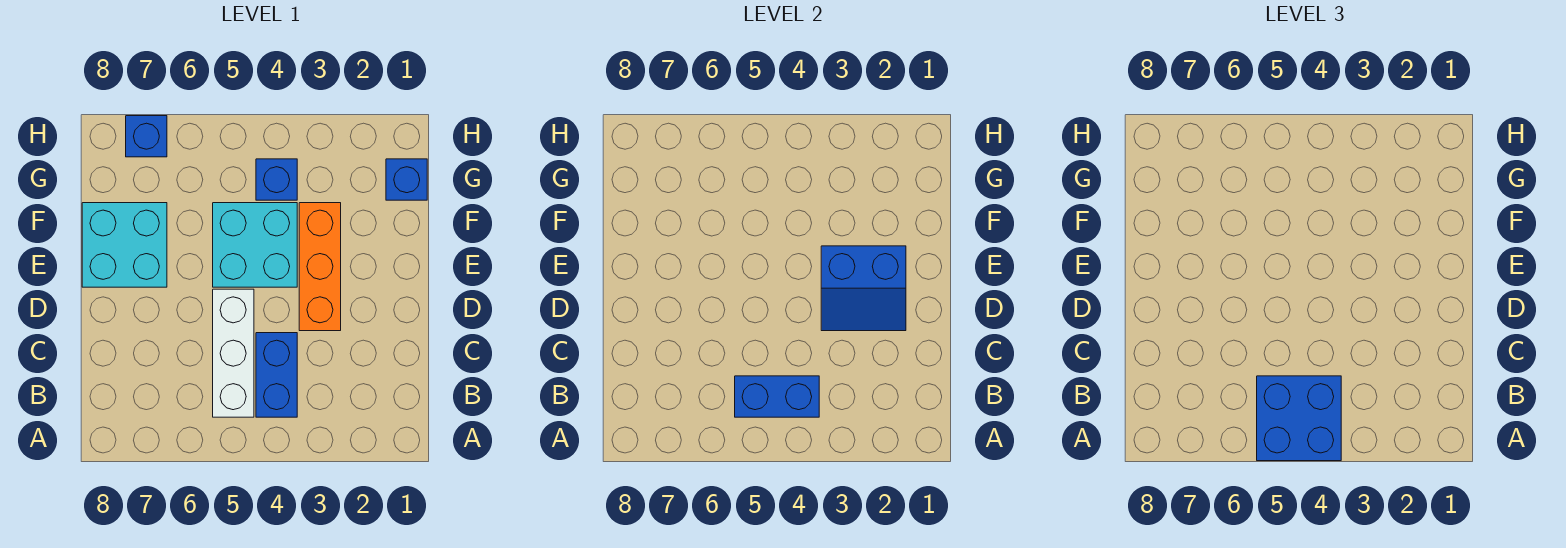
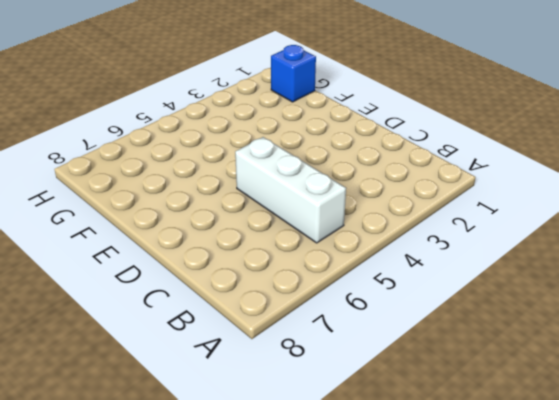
none -> blue brick B4:C4 level 1
none -> orange brick D3:F3 level 1

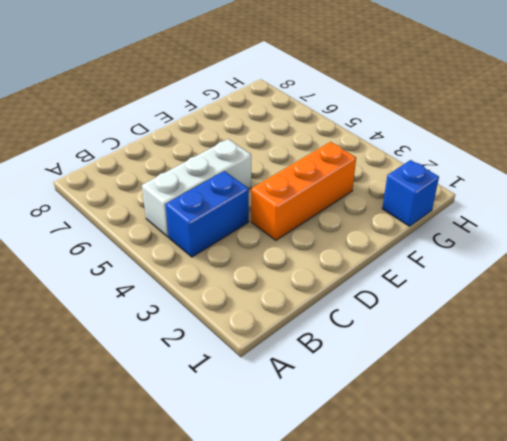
none -> cyan brick E4:F5 level 1
none -> cyan brick E7:F8 level 1

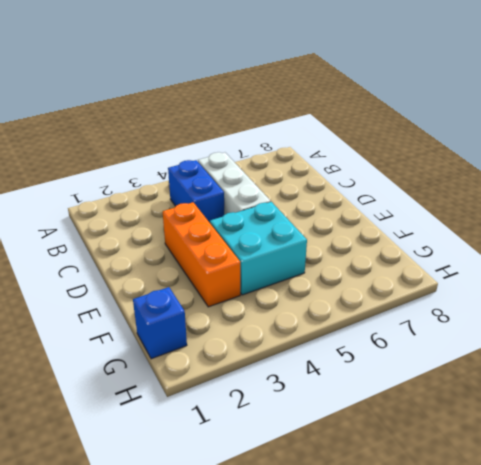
none -> cyan brick E7:F8 level 1
none -> blue brick G4 level 1

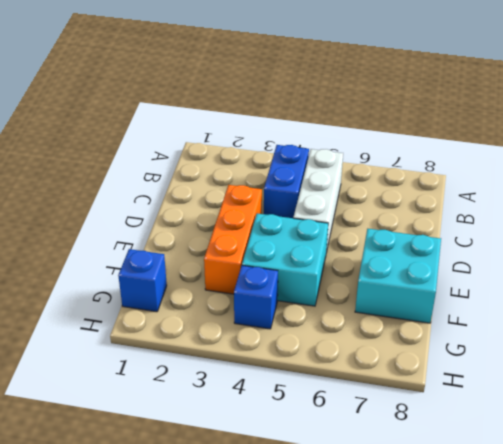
none -> blue brick H7 level 1
none -> blue brick B4:B5 level 2

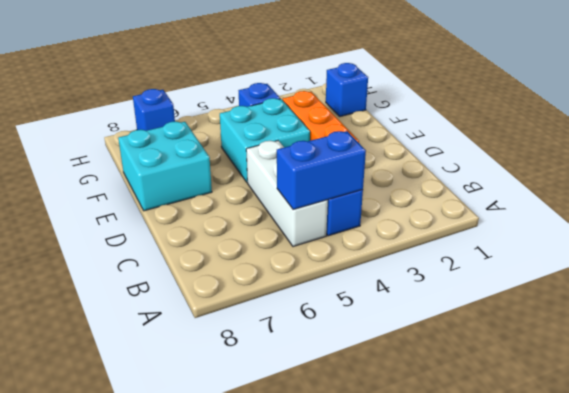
none -> blue slope D2:E3 level 2 top E
none -> blue brick A4:B5 level 3

